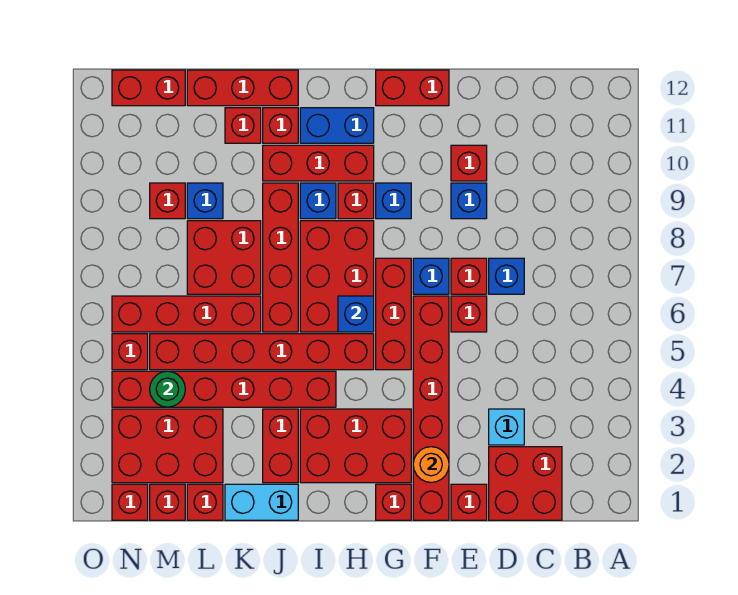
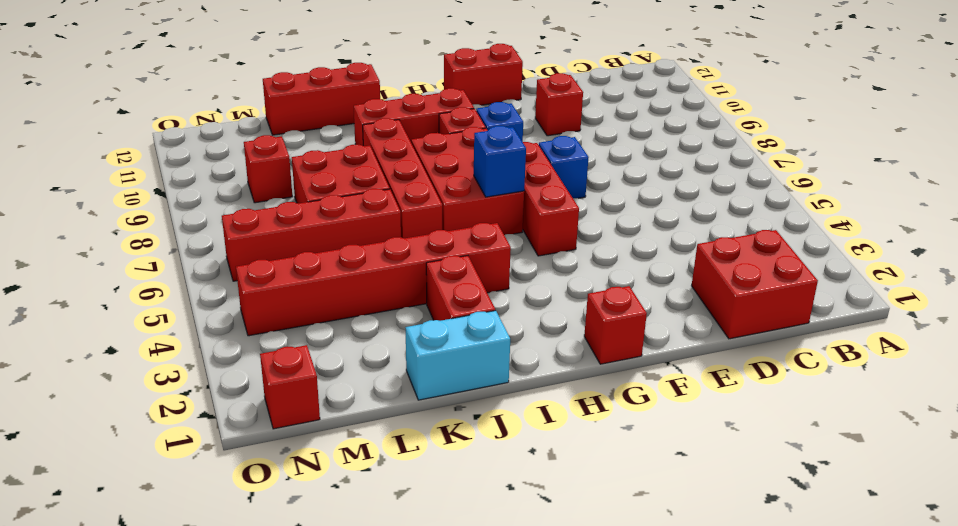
none -> cyan brick D3 level 1
none -> blue brick D7 level 1
none -> red brick E1 level 1
none -> red brick E6 level 1

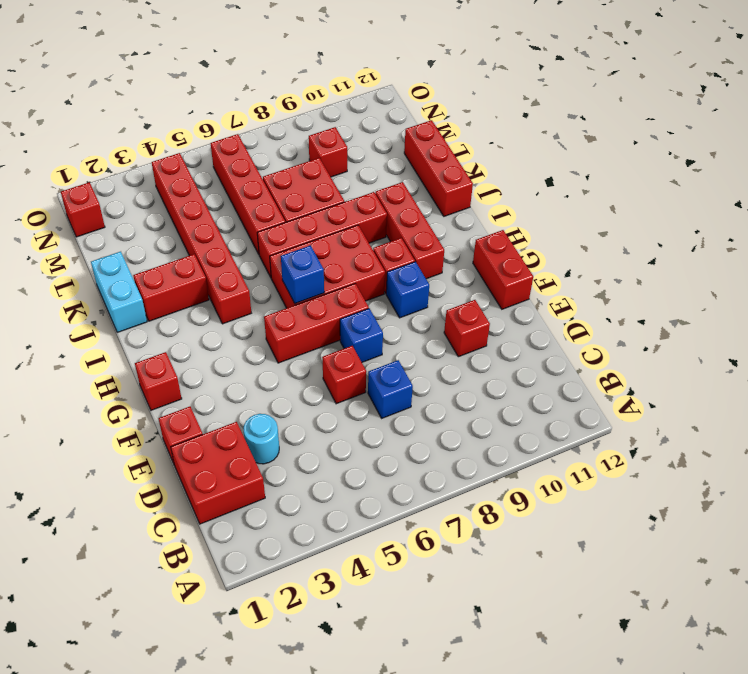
cyan round brick D3 level 1 -> cyan brick D3 level 1
none -> red brick E7 level 1
none -> blue brick E9 level 1
none -> red brick F1:F6 level 1
none -> red brick G2:I3 level 1

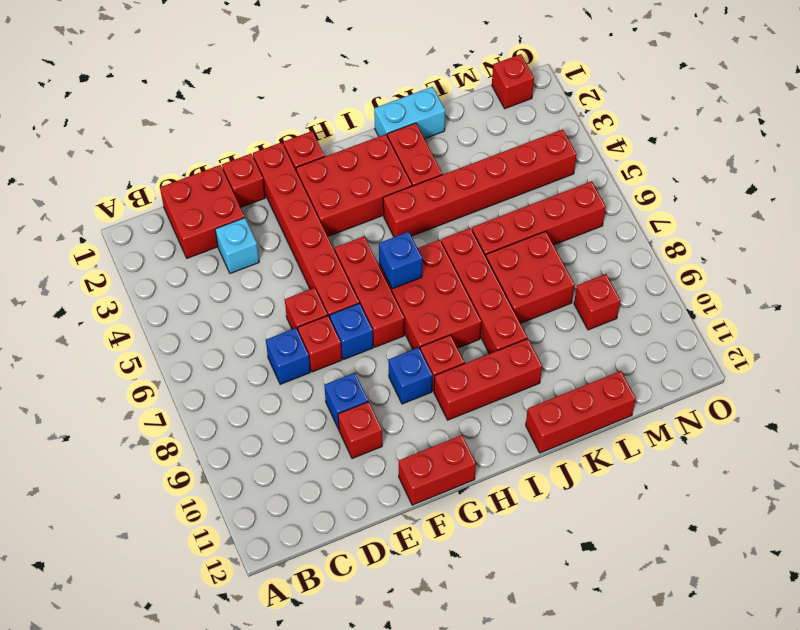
none -> red brick H5:M5 level 1
none -> blue brick H11:I11 level 1
none -> blue brick I9 level 1
none -> red brick J11 level 1

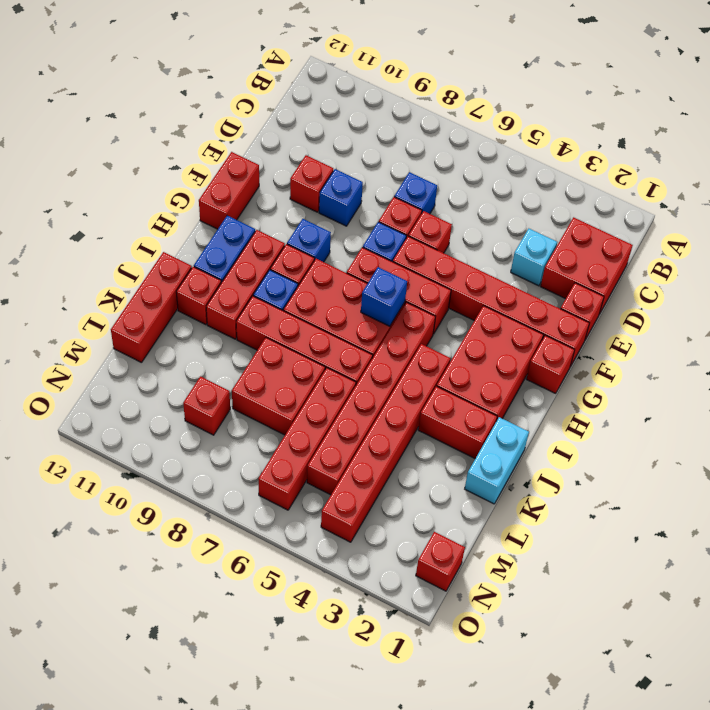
none -> red brick K11 level 1
none -> red brick L1 level 1
none -> red brick L2:N3 level 1
none -> blue brick L9 level 1

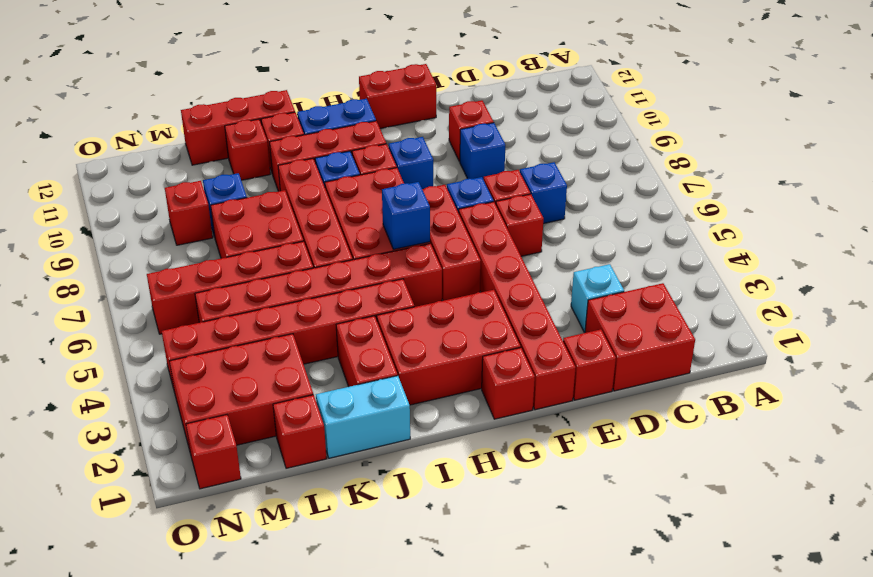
none -> red brick M1 level 1
none -> red brick M12:N12 level 1
none -> red brick N5 level 1
none -> orange round brick F2 level 2

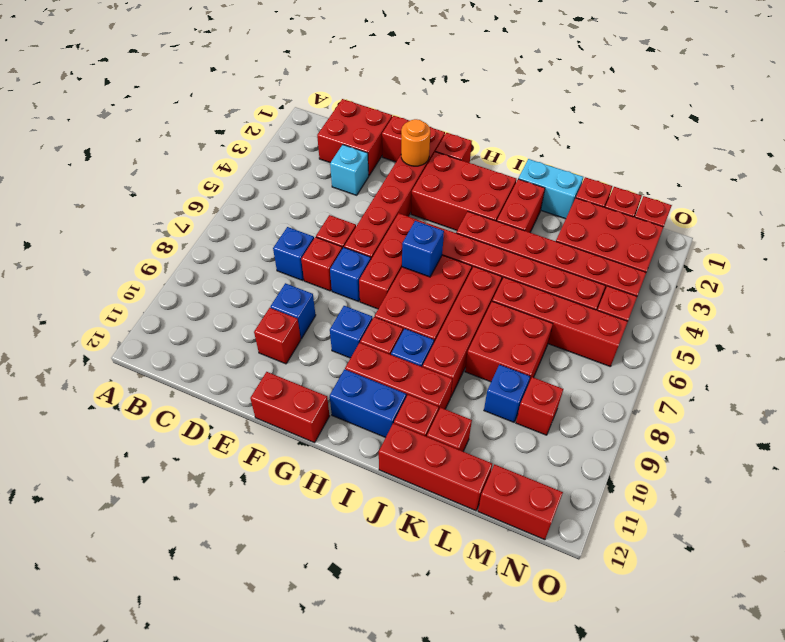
none -> green round brick M4 level 2

